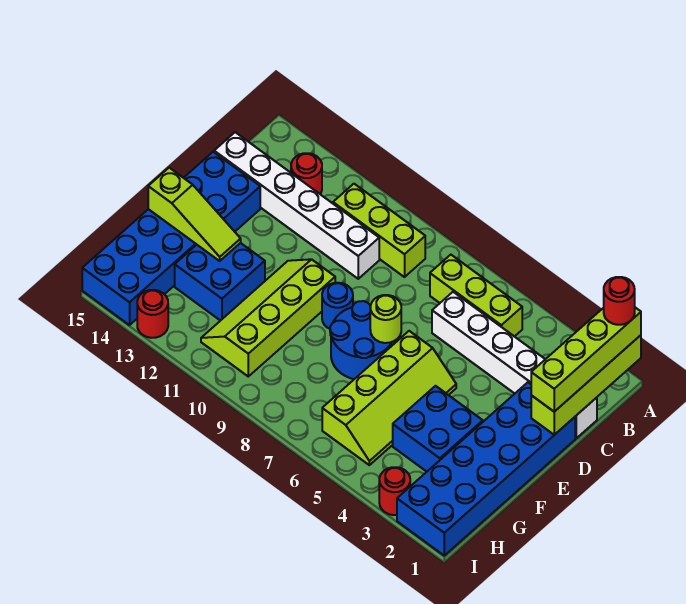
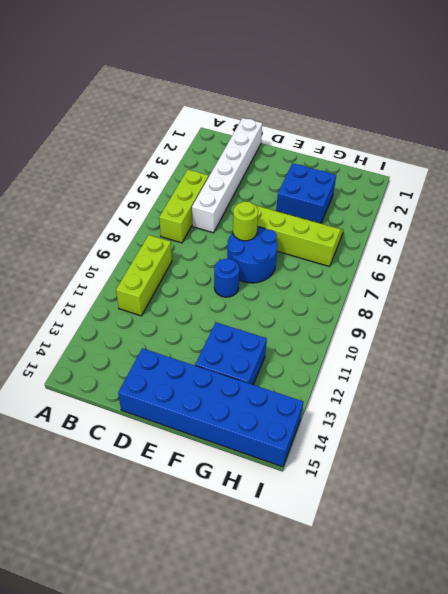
none -> red round brick B13 level 1
none -> white brick C10:C15 level 1
none -> blue brick D1:I2 level 1

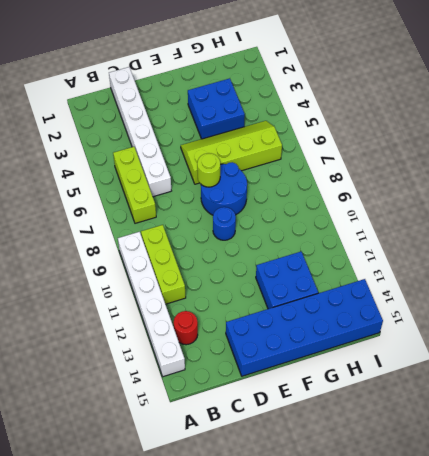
white brick A9:A14 level 1 -> white brick C10:C15 level 1
none -> blue brick D1:I2 level 1
none -> lime slope E10:H11 level 1 top 10
none -> red round brick I3 level 1

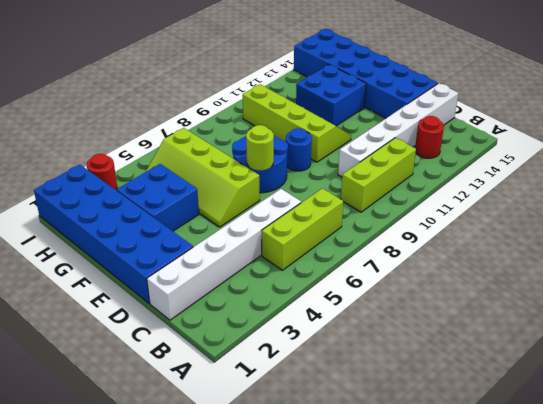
none -> red round brick I13 level 1
none -> lime brick A1:D1 level 2
none -> lime slope F13:F15 level 2 top 15

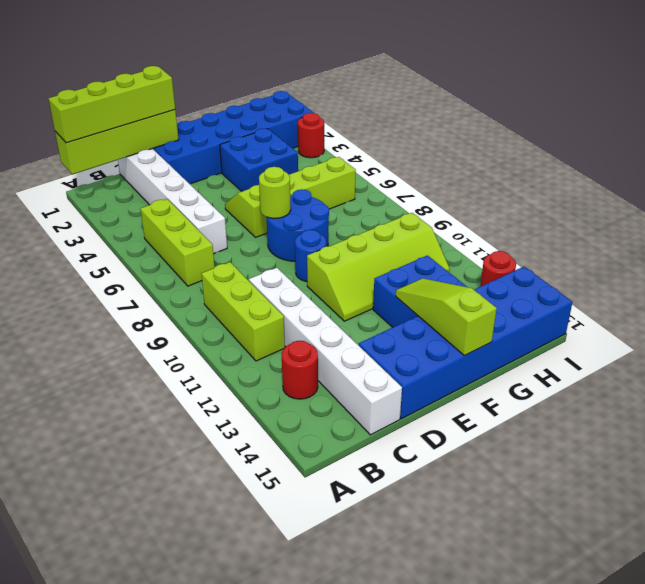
none -> red round brick A1 level 4

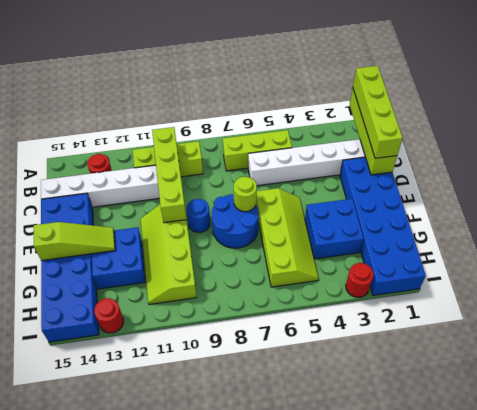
lime brick B10:E10 level 2 -> none
none -> red round brick A1 level 4

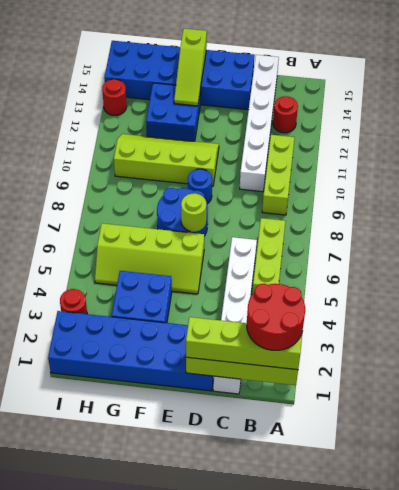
red round brick A1:B2 level 4 -> red round brick A1 level 4

